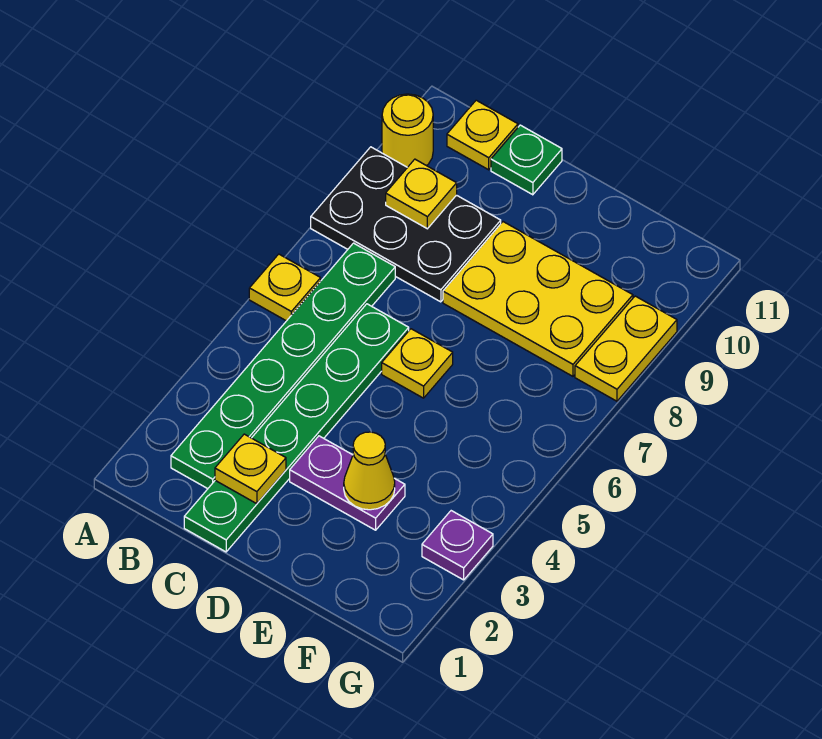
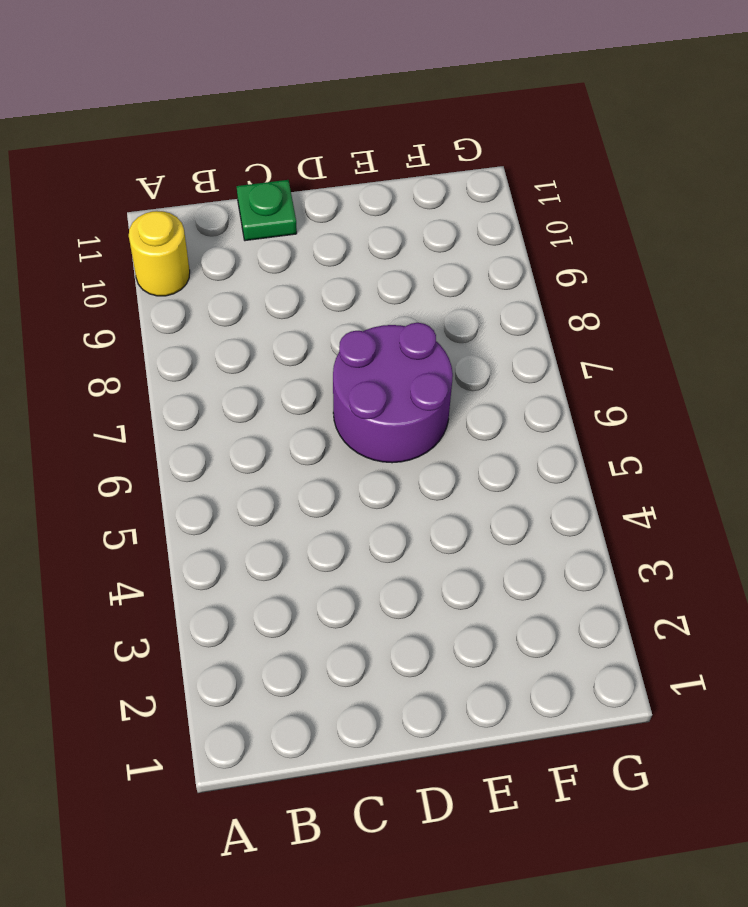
purple round brick D6:E7 level 1 -> yellow plate D6 level 1
none -> yellow plate A6 level 1
none -> black plate A8:C9 level 1
none -> green plate B2:B7 level 1

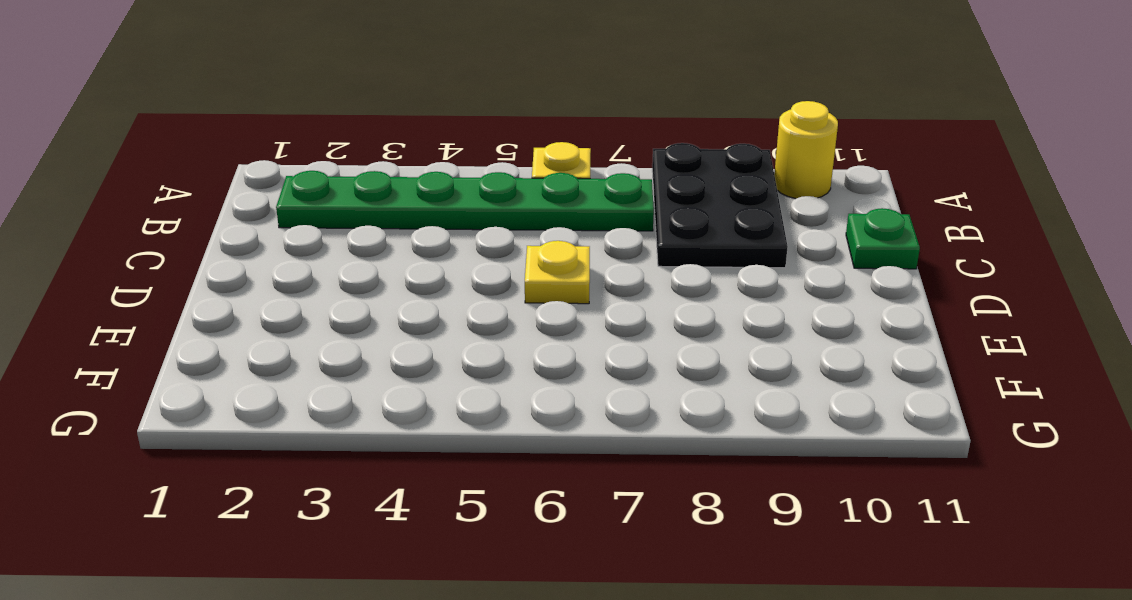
none -> yellow plate B11 level 1
none -> green plate C1:C6 level 1
none -> purple plate D3:E3 level 1

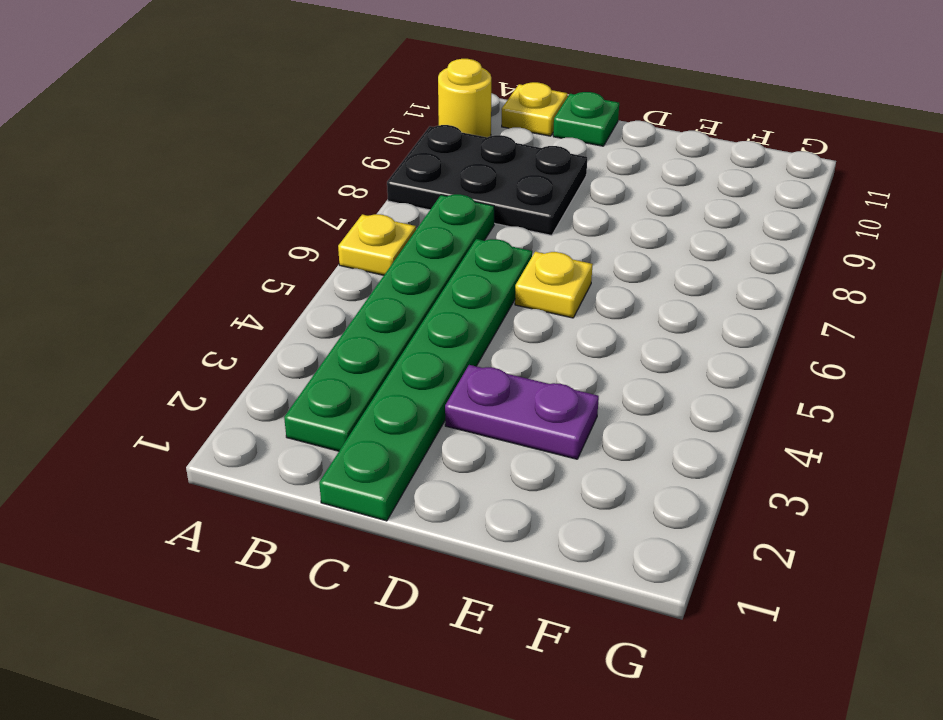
none -> yellow plate D8:F9 level 1
none -> purple plate G3 level 1
none -> yellow plate G8:G9 level 1

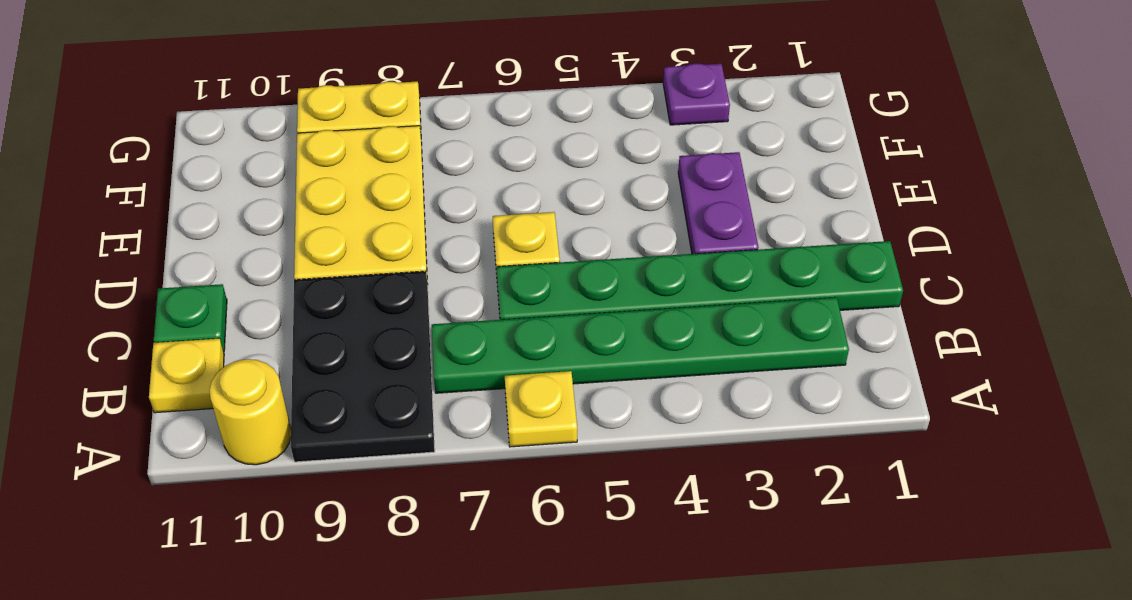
none -> yellow plate B9 level 2
none -> yellow plate C2 level 2
none -> yellow cone E3 level 2

